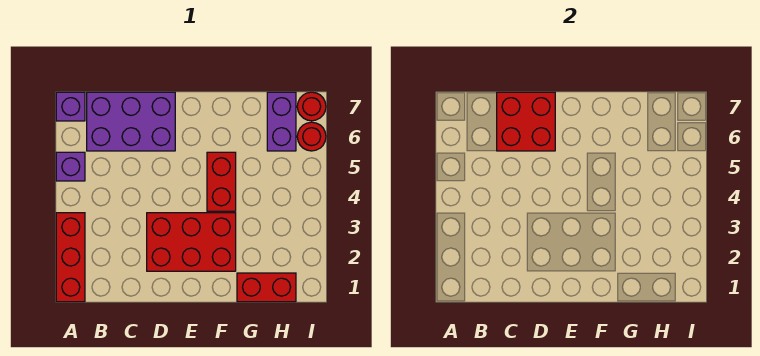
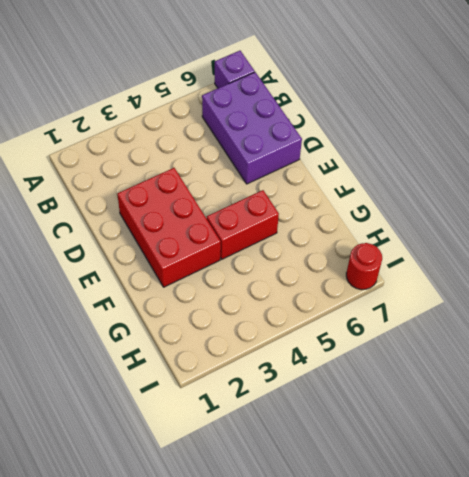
none -> red brick A1:A3 level 1
none -> purple brick A5 level 1

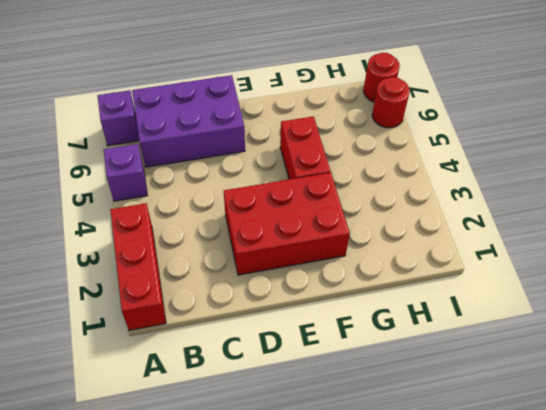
none -> red brick G1:H1 level 1
none -> purple brick H6:H7 level 1

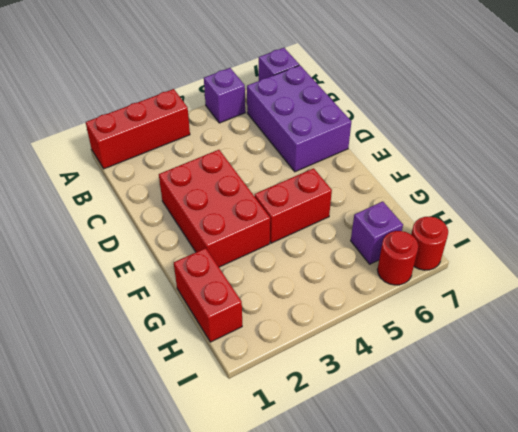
purple brick H6 level 1 -> purple brick H6:H7 level 1
none -> red brick C6:D7 level 2

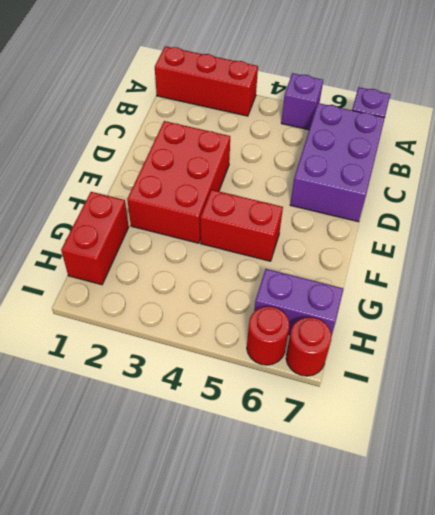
none -> red brick C6:D7 level 2

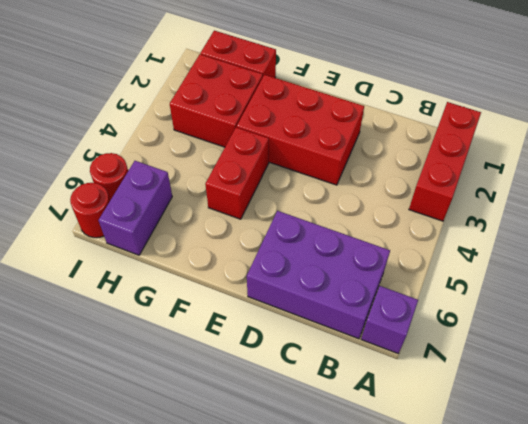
red brick G2:H3 level 1 -> red brick C6:D7 level 2
none -> purple brick A5 level 1

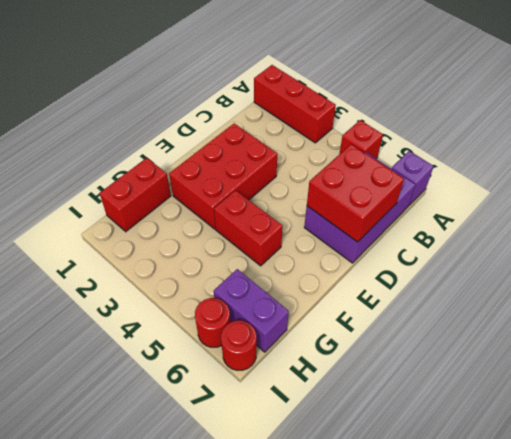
red brick A5 level 1 -> purple brick A5 level 1

